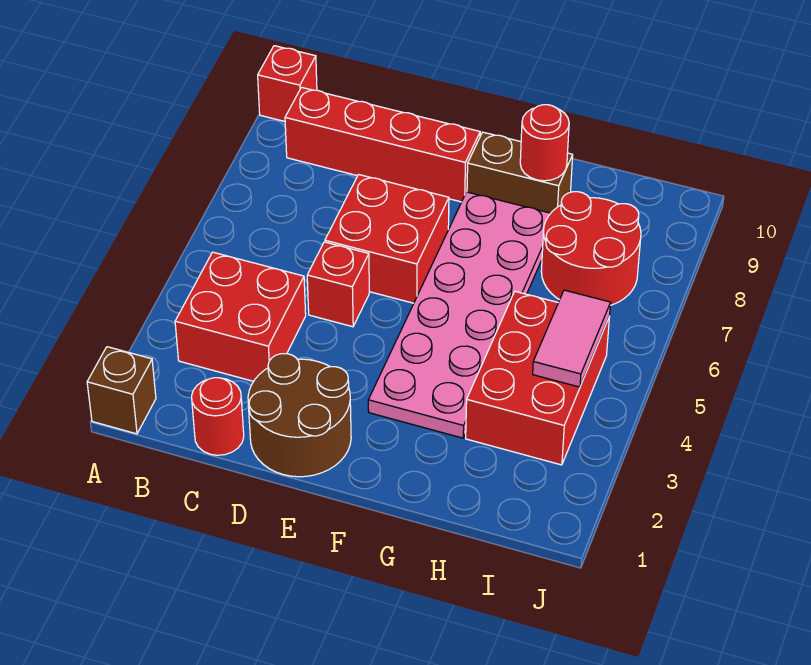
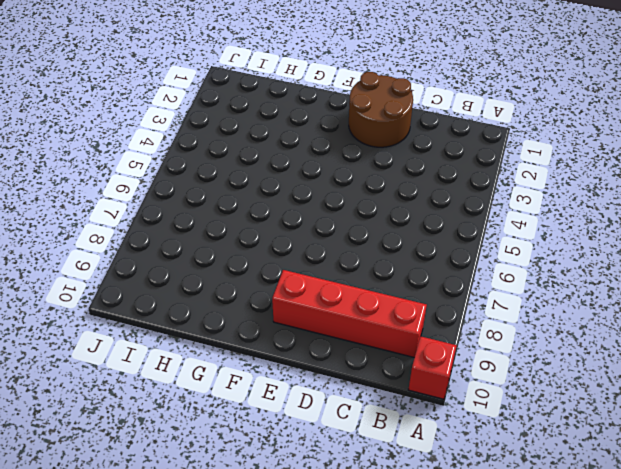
none -> brown brick A1 level 1
none -> red brick B3:C4 level 1
none -> red round brick C1 level 1

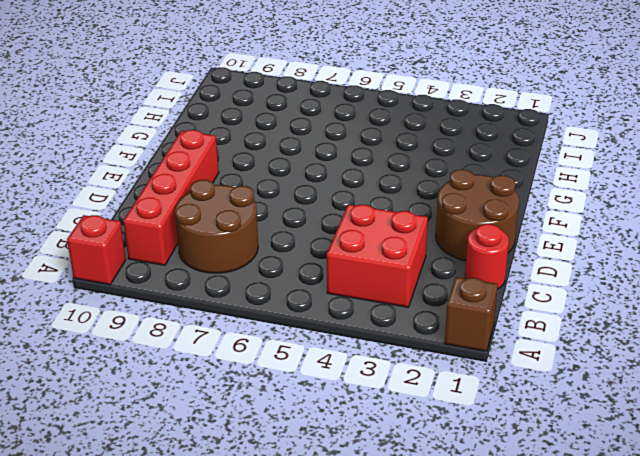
brown round brick B7:C8 level 1 -> none
none -> red brick D5 level 1
none -> red brick D6:E7 level 1
none -> pink plate F3:G8 level 1

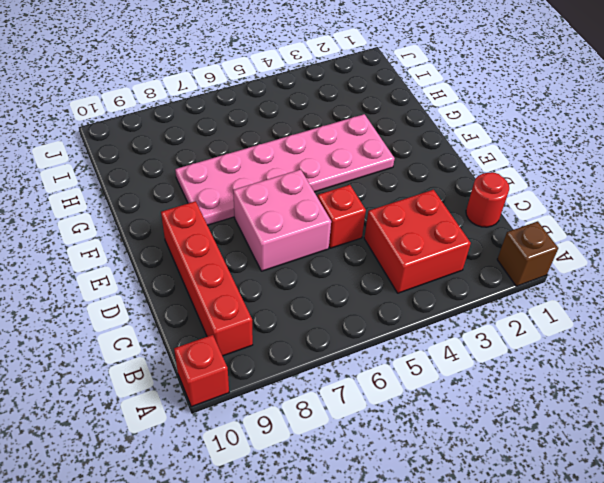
pink brick D6:E7 level 1 -> red brick D6:E7 level 1
none -> brown round brick D1:E2 level 1
none -> brown brick F9:G9 level 1
none -> red brick H3:I5 level 1

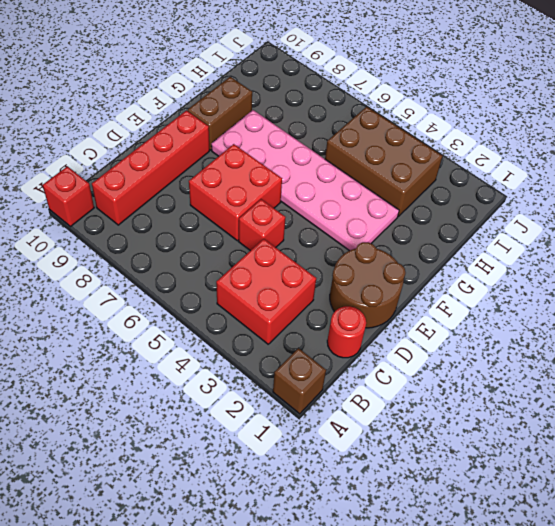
brown brick H3:I5 level 1 -> red brick H3:I5 level 1
none -> red round brick H7:I8 level 1
none -> red round brick G9 level 2
none -> pink tile I4:I5 level 2

